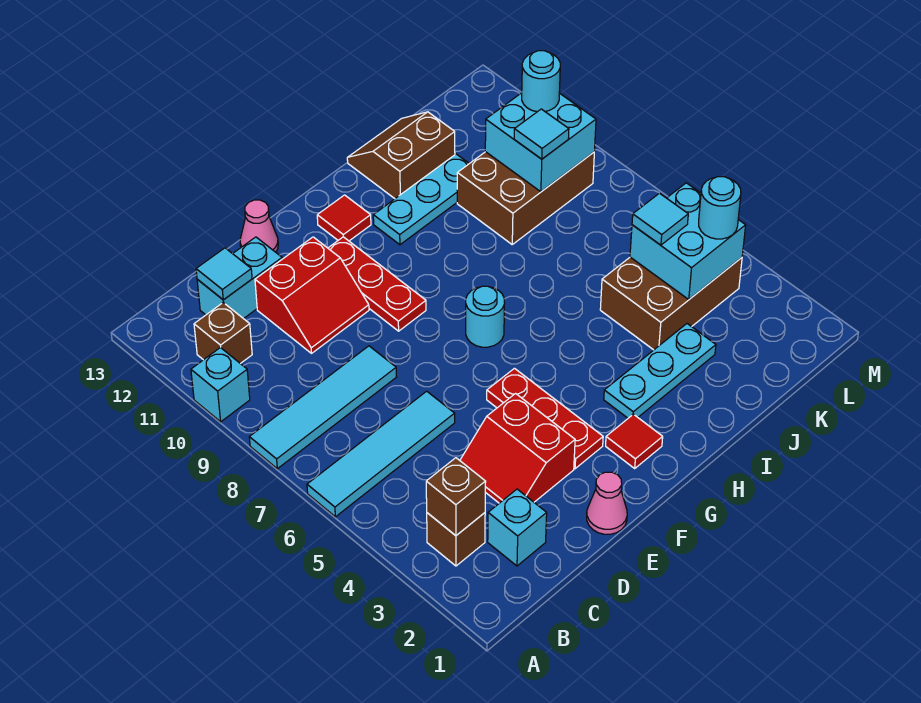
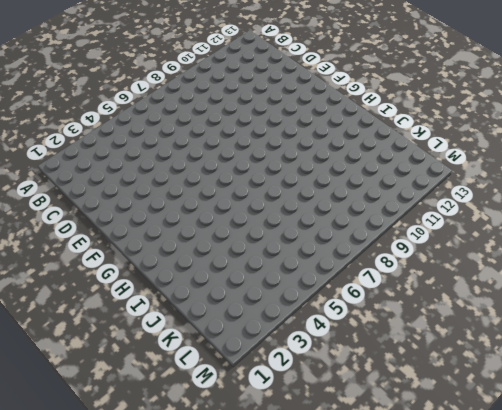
none -> cyan tile A6:D6 level 1
none -> cyan tile A8:D8 level 1
none -> cyan brick A10 level 1

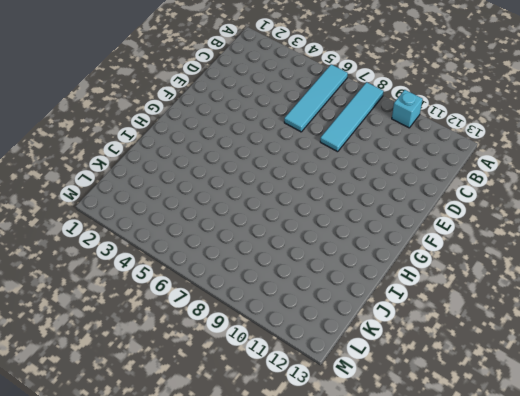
none -> brown brick B3 level 1
none -> brown brick B11 level 1
none -> cyan brick C2 level 1

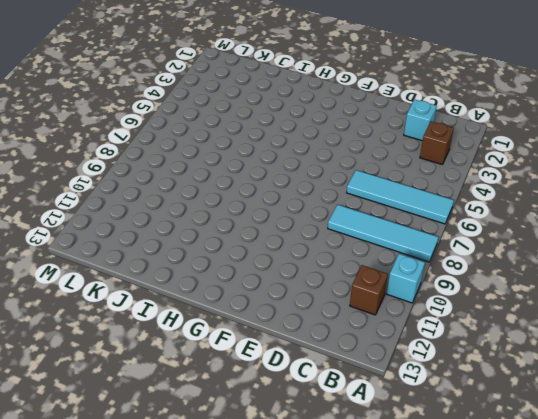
none -> cyan brick C12:D12 level 1
none -> red slope D3:E4 level 1 top E
none -> red slope D10:E11 level 1 top 11

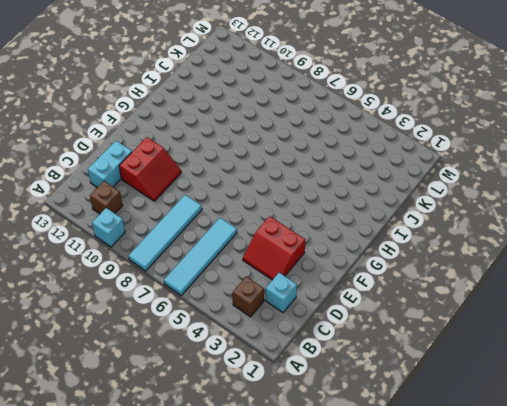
none -> pink cone E1 level 1
none -> pink cone E13 level 1
none -> red plate F3:F5 level 1

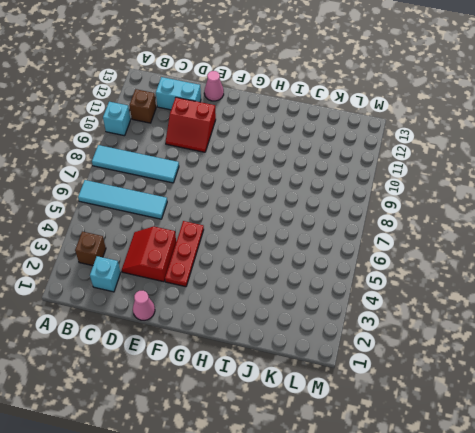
none -> red plate F9:F11 level 1
none -> red tile G2 level 1
none -> cyan round brick G7 level 1

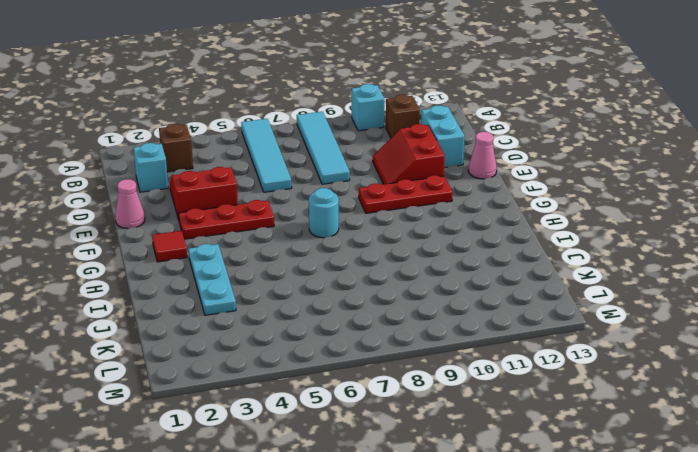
none -> red tile G12 level 1
none -> cyan plate H11:J11 level 1
none -> brown slope I12:J13 level 1 top 12

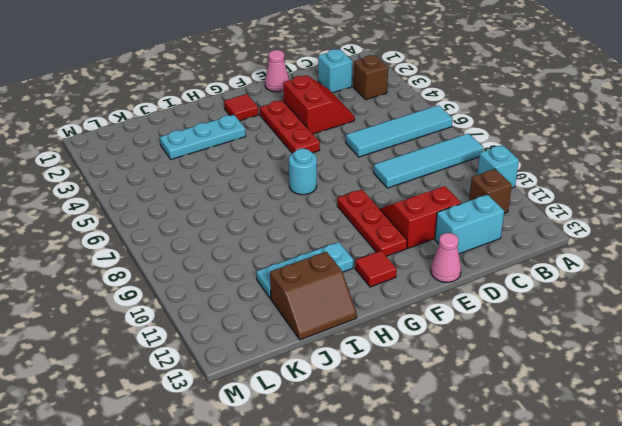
none -> brown brick J4:L5 level 1
none -> brown brick J9:L10 level 1
none -> brown brick B3 level 2

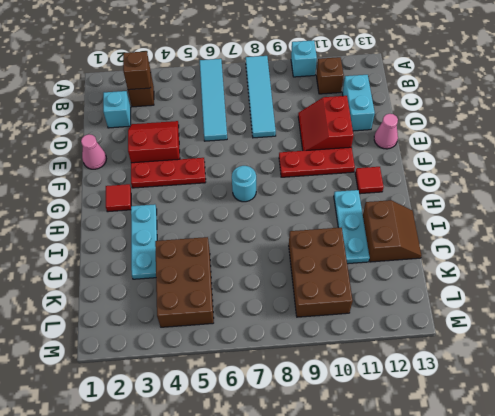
none -> cyan tile C12 level 2
none -> cyan brick K4:L5 level 2
none -> cyan brick K9:L10 level 2

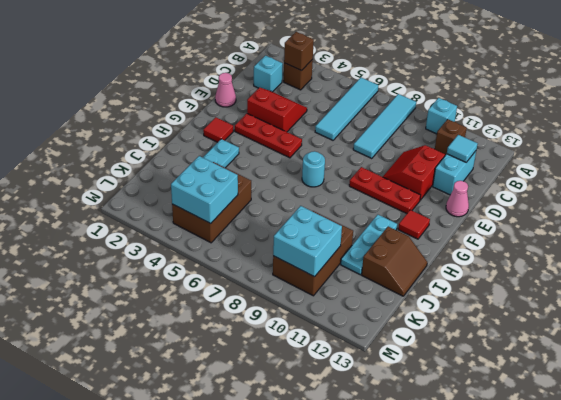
none -> cyan tile K5 level 3
none -> cyan tile K9 level 3
none -> cyan round brick L4 level 3

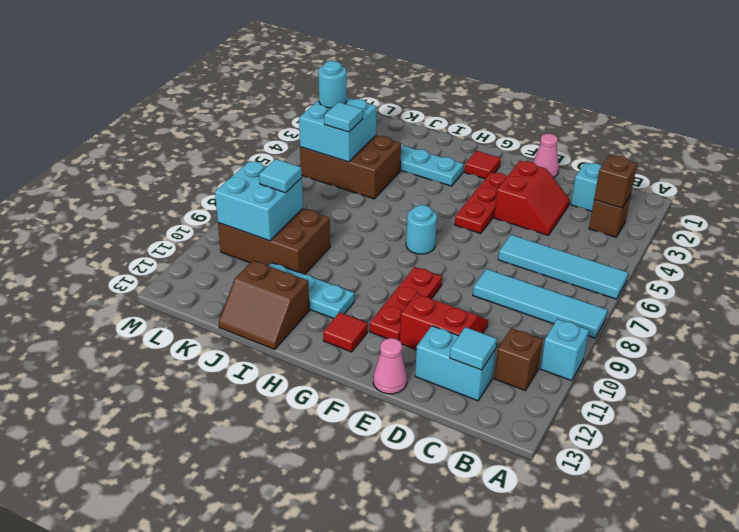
none -> cyan round brick L10 level 3

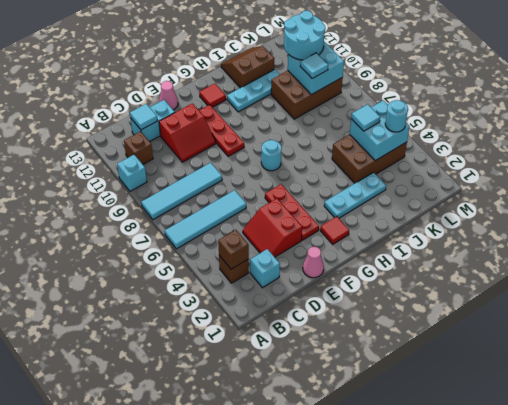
cyan round brick K10:L11 level 3 -> cyan round brick L10 level 3

